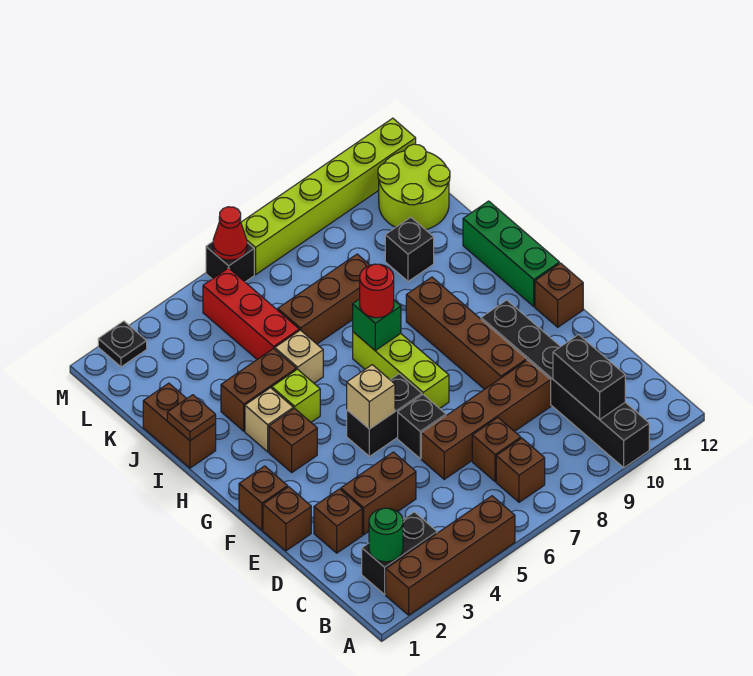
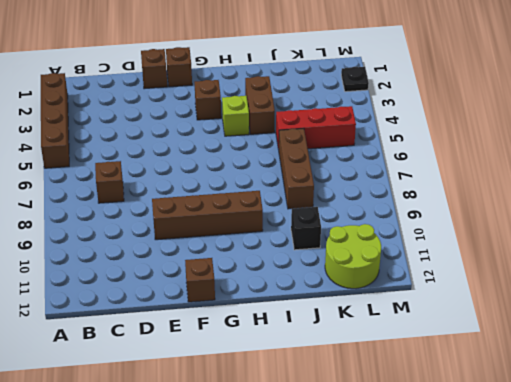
none -> black brick A10:F10 level 1
none -> black brick B2:B3 level 1
none -> brown brick B7 level 1
none -> brown brick D2 level 1

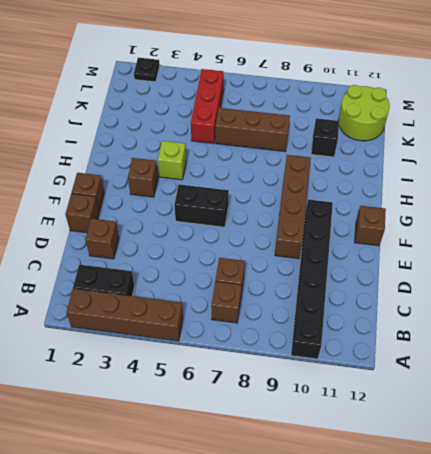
none -> brown brick D3:D4 level 1
none -> brown brick D6:D9 level 1
none -> black brick E6 level 1
none -> lime brick F7:H7 level 1

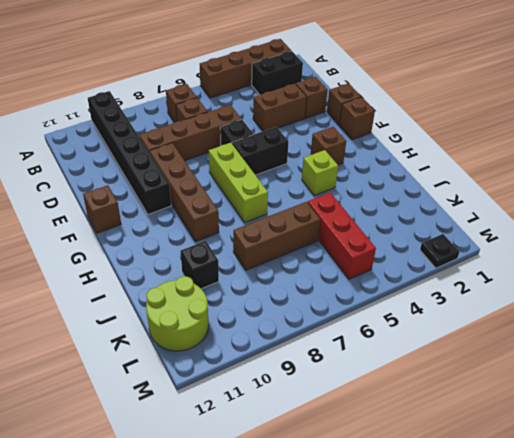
none -> green brick G12:I12 level 1
none -> tan brick H3 level 1
none -> brown brick I1:J1 level 1
none -> brown brick I3:I4 level 1

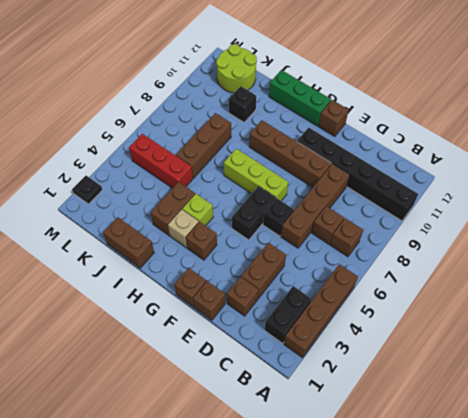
none -> tan brick I5 level 1
none -> black brick M6 level 1
none -> lime brick M7:M12 level 1
none -> green round brick B2 level 2

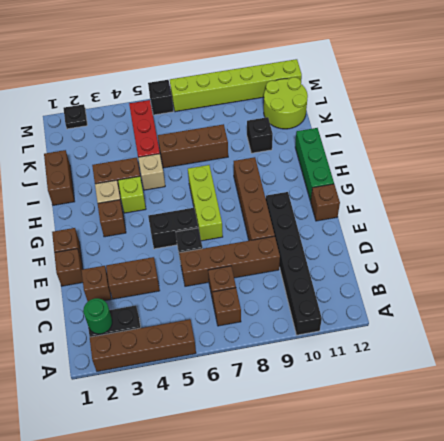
none -> black brick B10:C10 level 2
none -> tan brick F5 level 2
none -> green brick H7 level 2
none -> brown plate I1 level 2

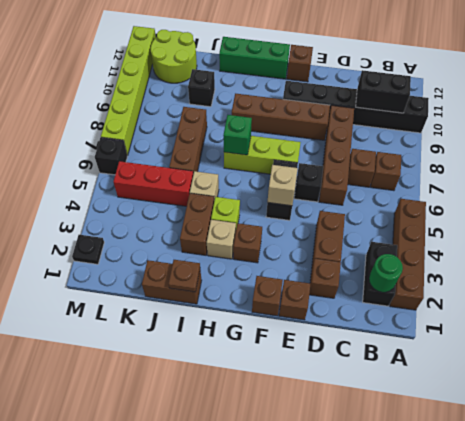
none -> red cone M6 level 2
none -> red round brick H7 level 3

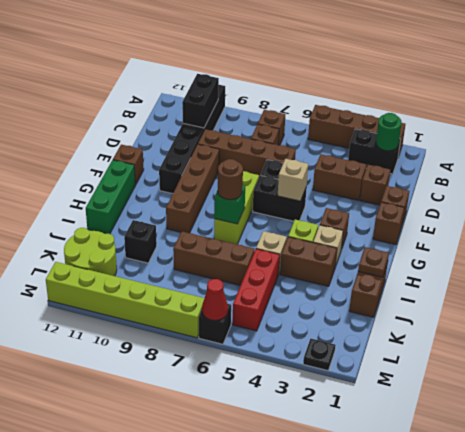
brown round brick H7 level 3 -> red round brick H7 level 3

